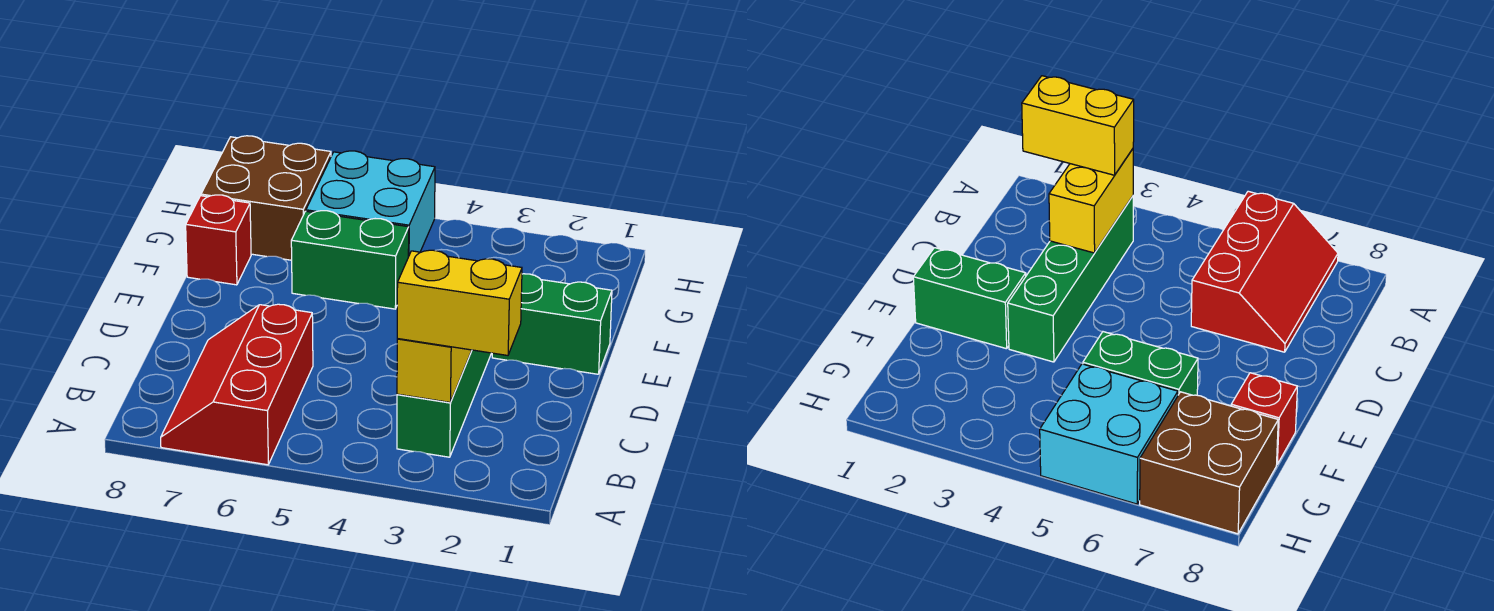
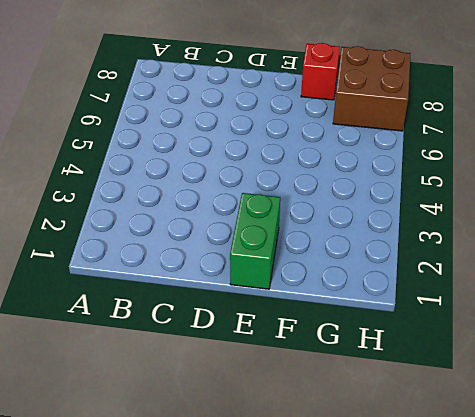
none -> red slope A6:C7 level 1 top 6
none -> green brick B3:E3 level 1

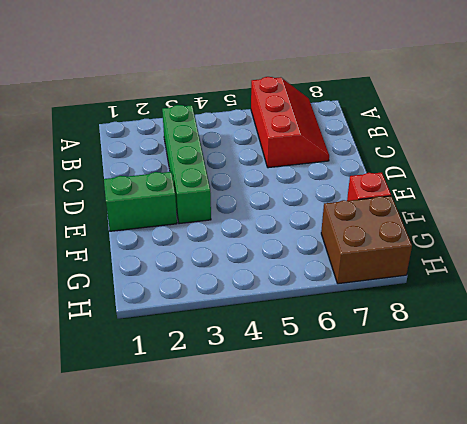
none -> green brick F5:F6 level 1
none -> cyan brick G5:H6 level 1

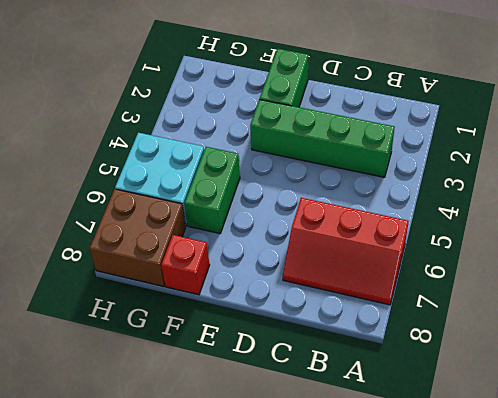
none -> yellow brick B3:C3 level 2
none -> yellow brick B2:B3 level 3

